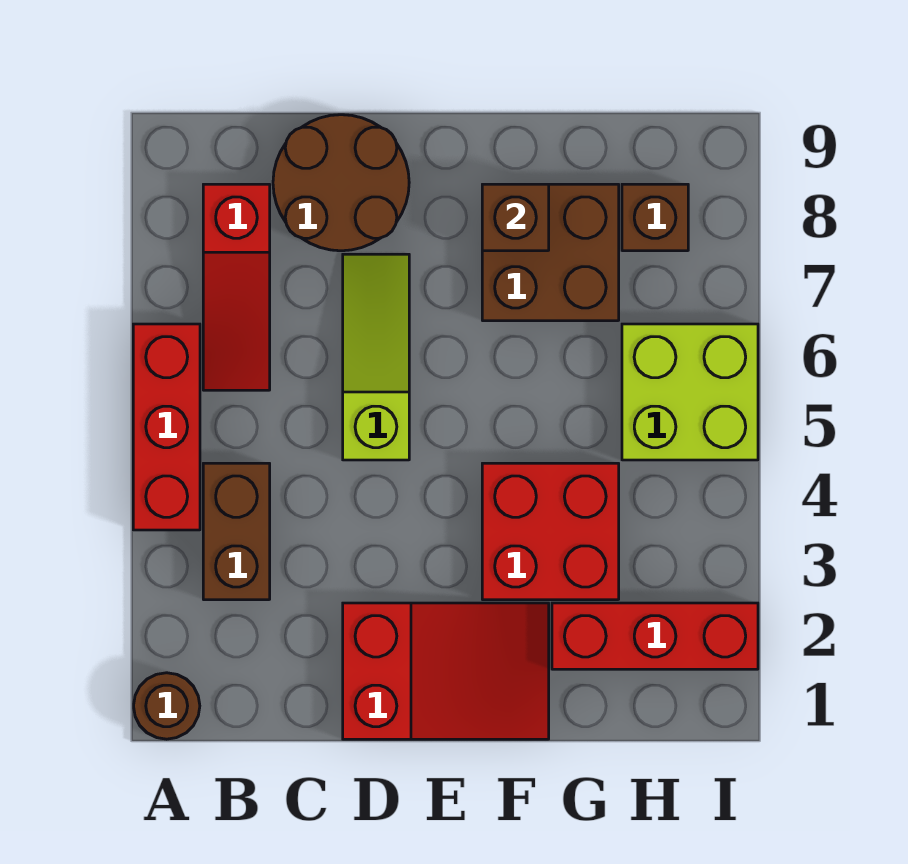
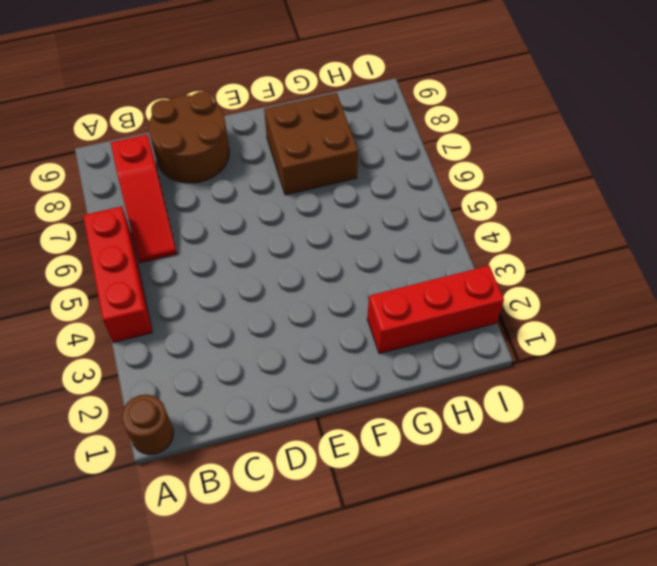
none -> brown brick B3:B4 level 1
none -> red slope D1:F2 level 1 top D
none -> lime slope D5:D7 level 1 top 5

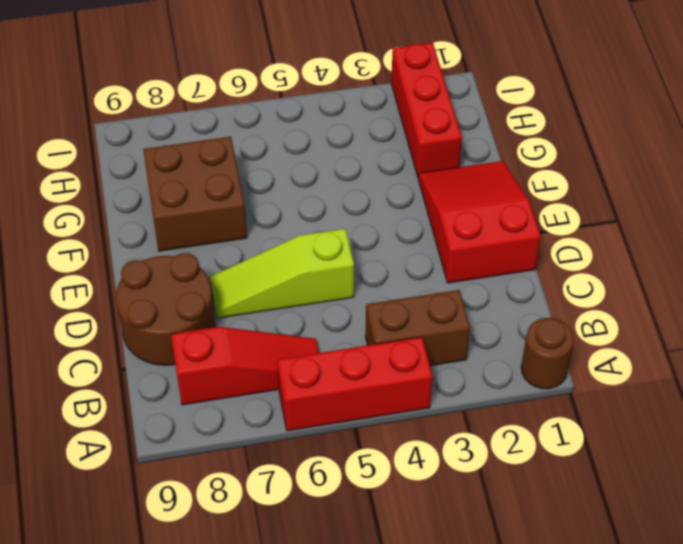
none -> red brick F3:G4 level 1
none -> lime brick H5:I6 level 1
none -> brown brick H8 level 1

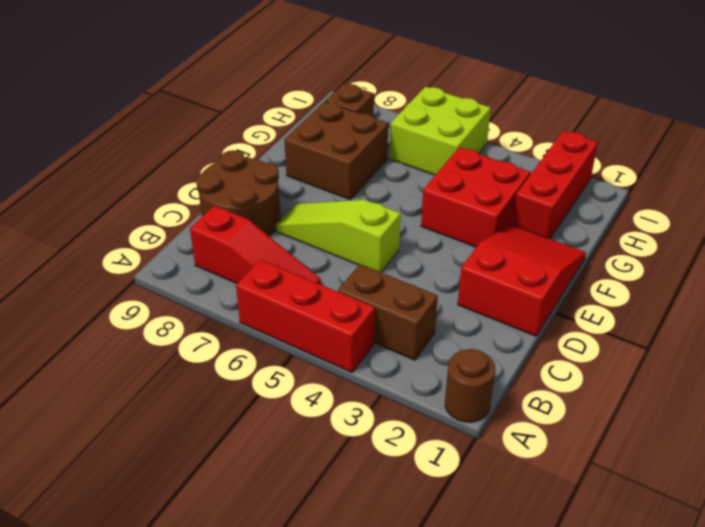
none -> brown brick F8 level 2

